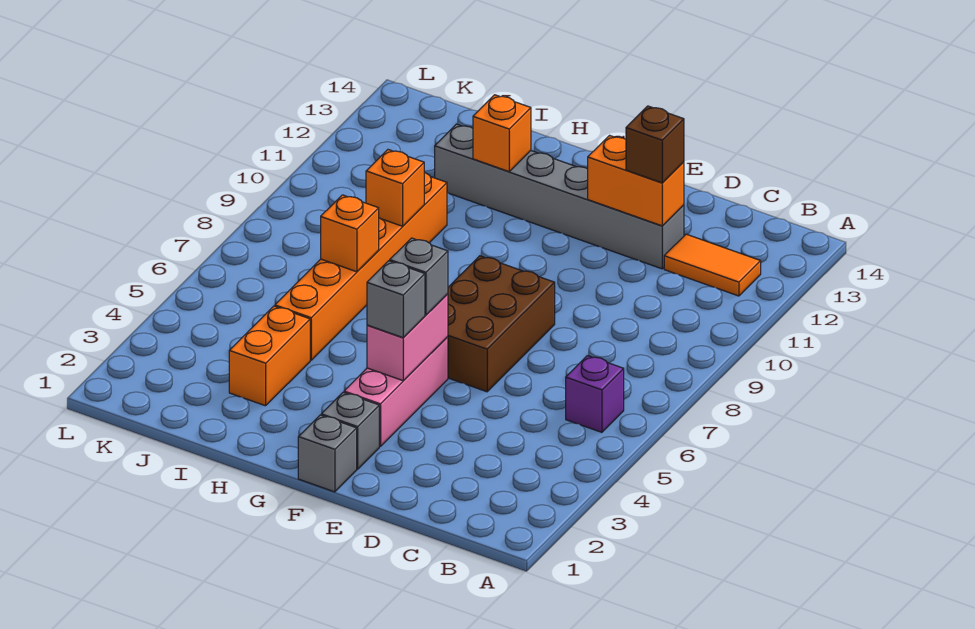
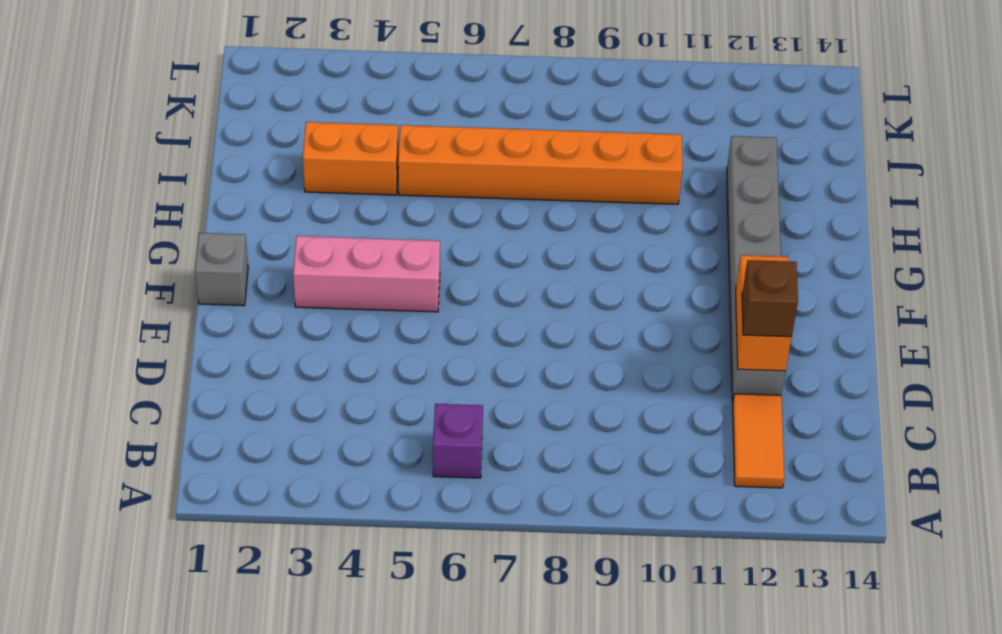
none -> brown brick E6:F8 level 1
none -> grey brick F2 level 1
none -> pink brick F4:F5 level 2

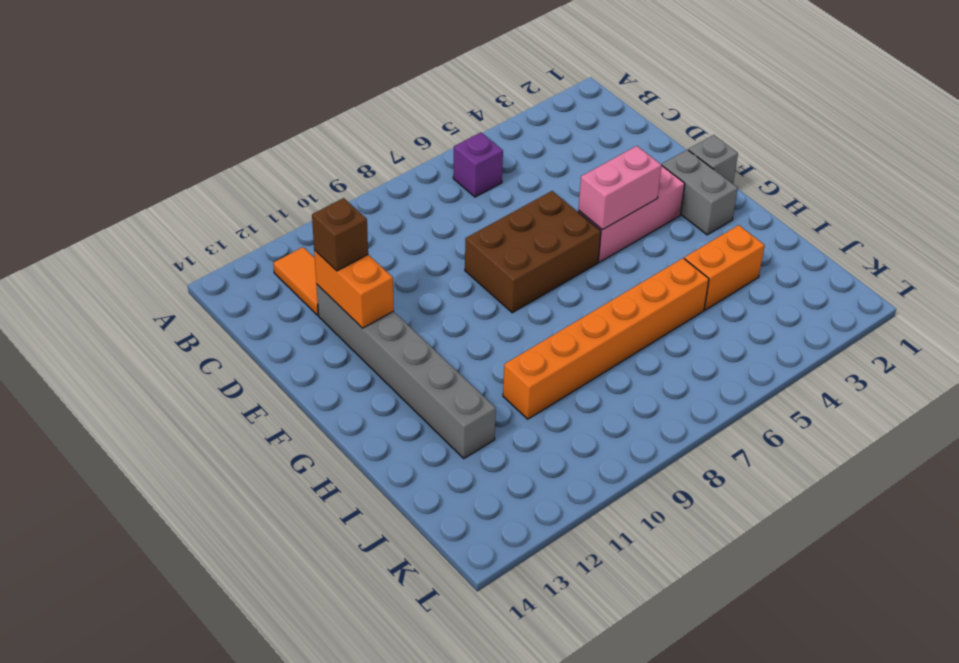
grey brick F2:G2 level 1 -> grey brick F2 level 1
none -> orange brick H12 level 2
none -> orange brick I7 level 2
none -> orange brick I9 level 2

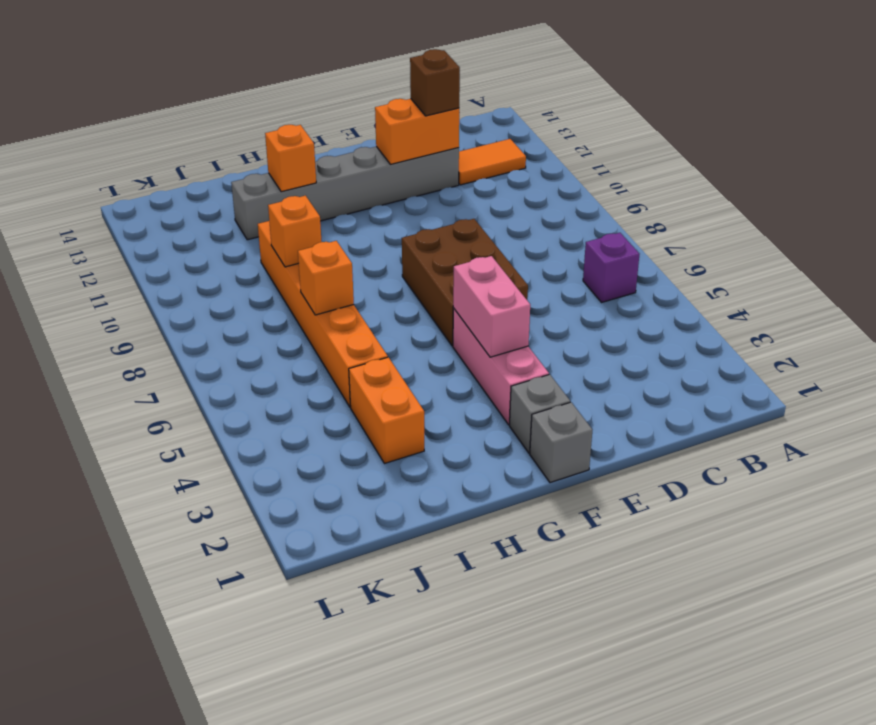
none -> grey brick F4 level 3
none -> grey brick F5 level 3

